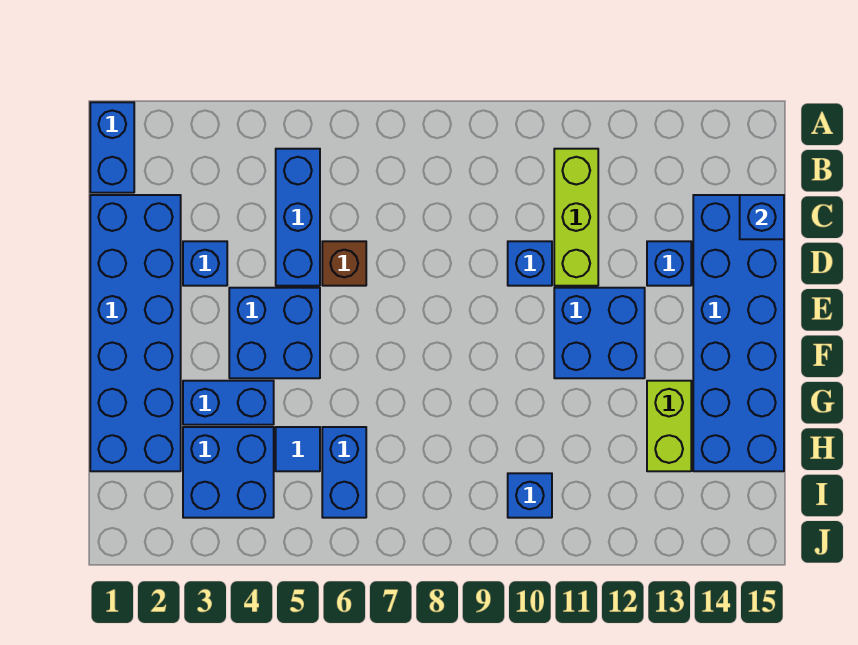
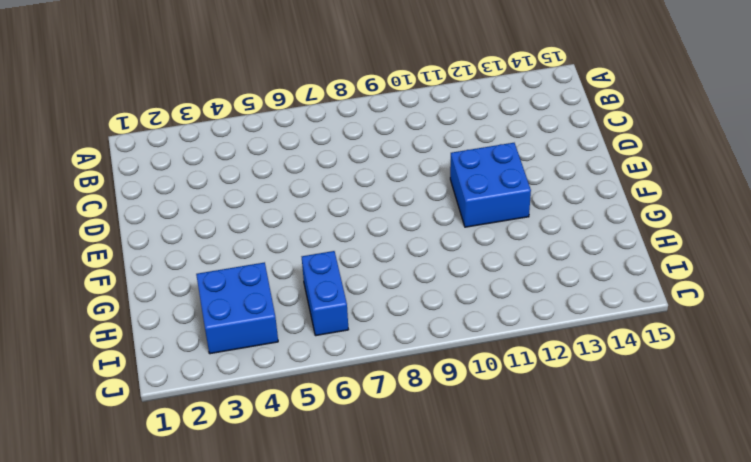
none -> blue brick A1:B1 level 1
none -> blue brick B5:D5 level 1
none -> lime brick B11:D11 level 1

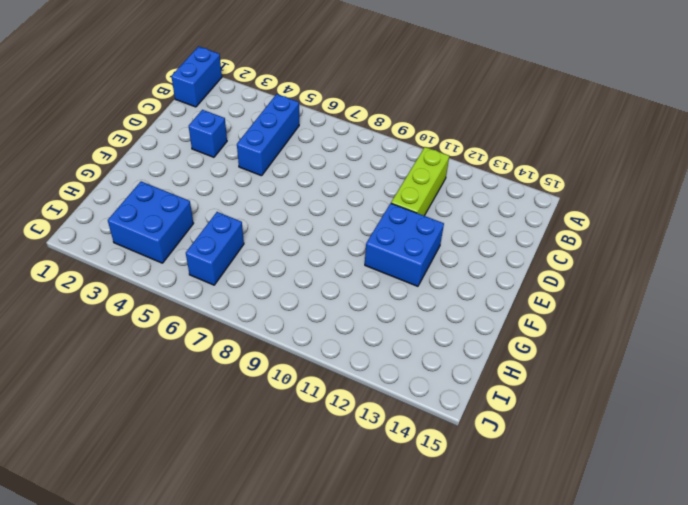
none -> blue brick C1:H2 level 1
none -> blue brick C14:H15 level 1
none -> brown brick D6 level 1

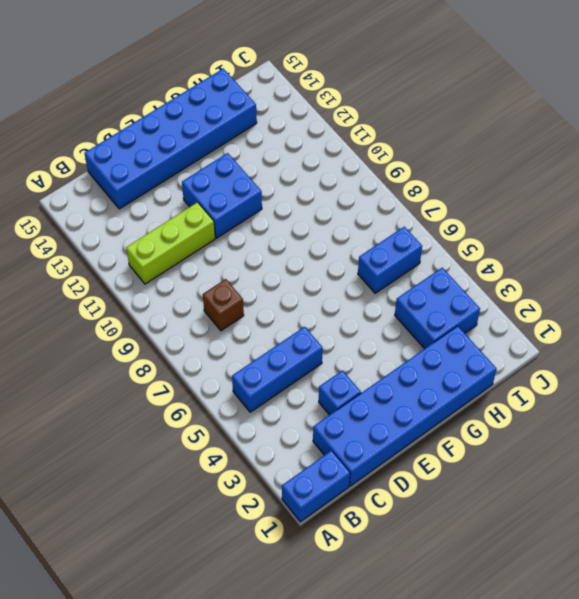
brown brick C8 level 1 -> brown brick D6 level 1
none -> blue brick D10 level 1
none -> blue brick D13 level 1
none -> blue brick E4:F5 level 1

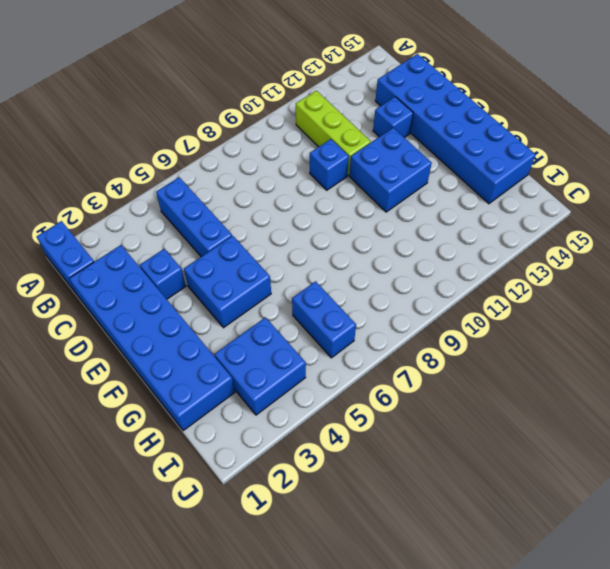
none -> brown brick D6 level 1
none -> blue brick G3:G4 level 1
none -> lime brick G13:H13 level 1

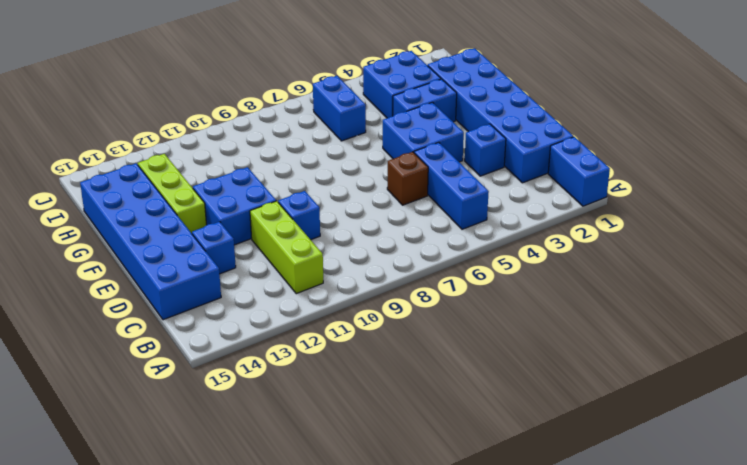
lime brick F13:H13 level 1 -> lime brick G13:H13 level 1
none -> blue tile H5 level 1
none -> blue brick I10 level 1
none -> blue brick C15 level 2

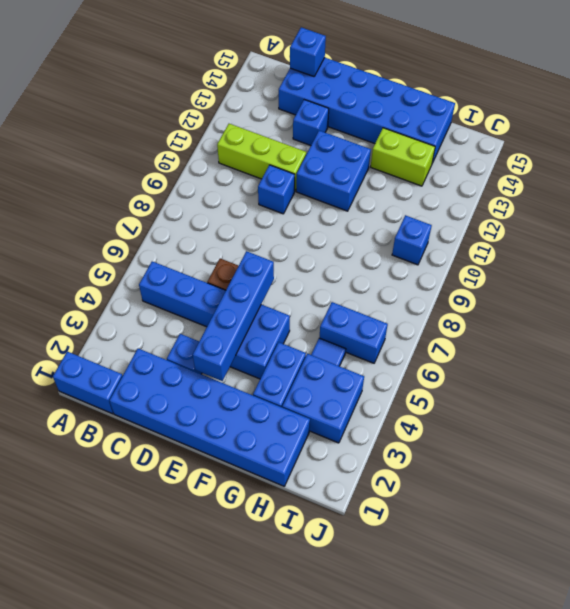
blue brick E3:E6 level 2 -> none

